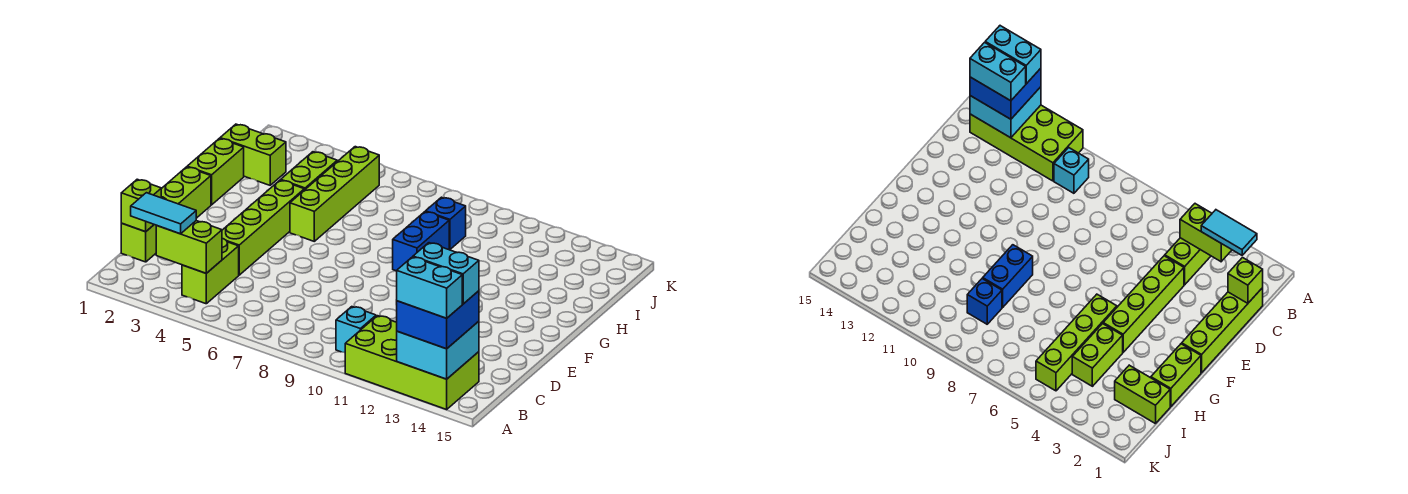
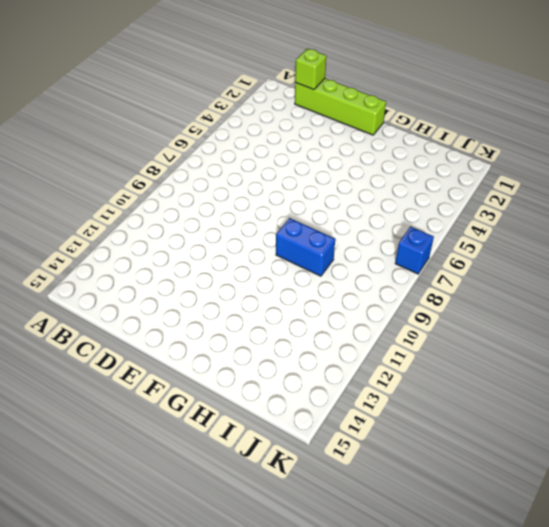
blue brick K7 level 1 -> blue brick I9 level 1
none -> lime brick A11:B14 level 1
none -> lime brick B4:C4 level 1
none -> cyan brick B10 level 1

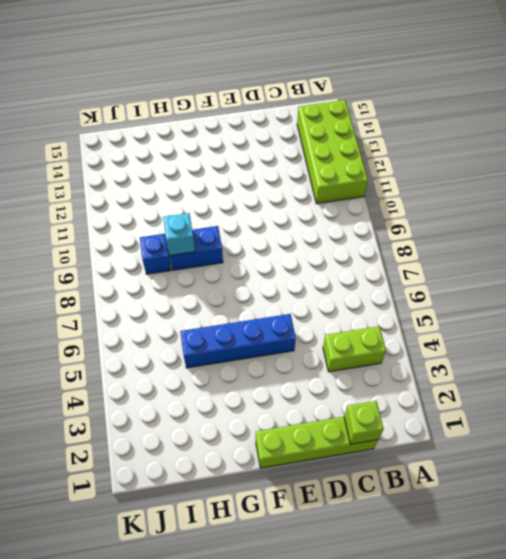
blue brick E5:H5 level 1 -> lime brick G5:J5 level 1
cyan brick H9 level 2 -> cyan brick B10 level 1
none -> lime brick D4:G4 level 1
none -> lime brick G1:H1 level 1
none -> lime brick H4:I4 level 1

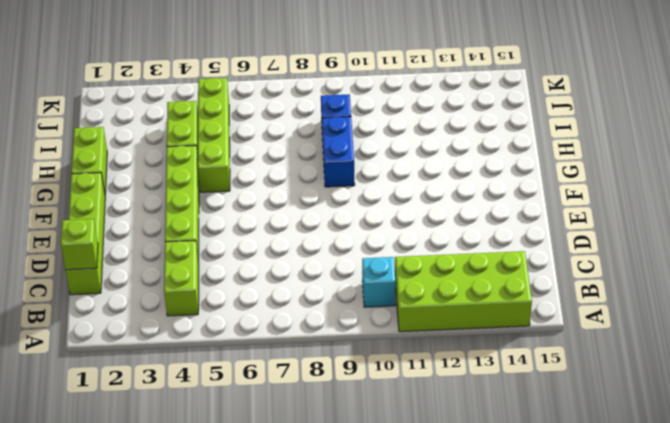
none -> lime brick I1:I2 level 1
none -> cyan brick A13:B14 level 2
none -> lime brick B3:B4 level 2

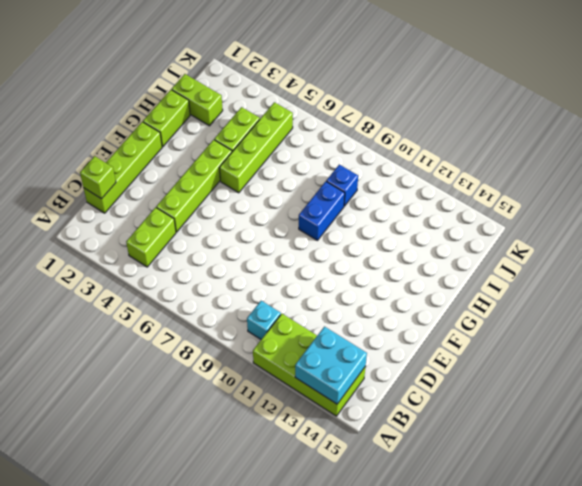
none -> lime brick B3:B4 level 2
none -> blue brick A13:B14 level 3
none -> cyan tile B2:B3 level 3

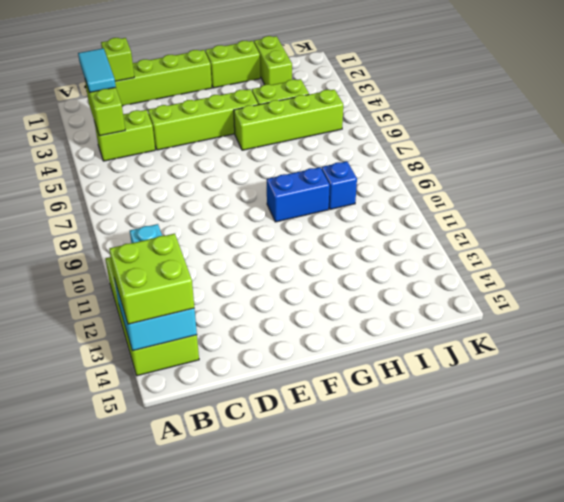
lime brick A13:B14 level 3 -> blue brick A13:B14 level 3
none -> cyan brick A13:A14 level 4
none -> cyan brick B13:B14 level 4

